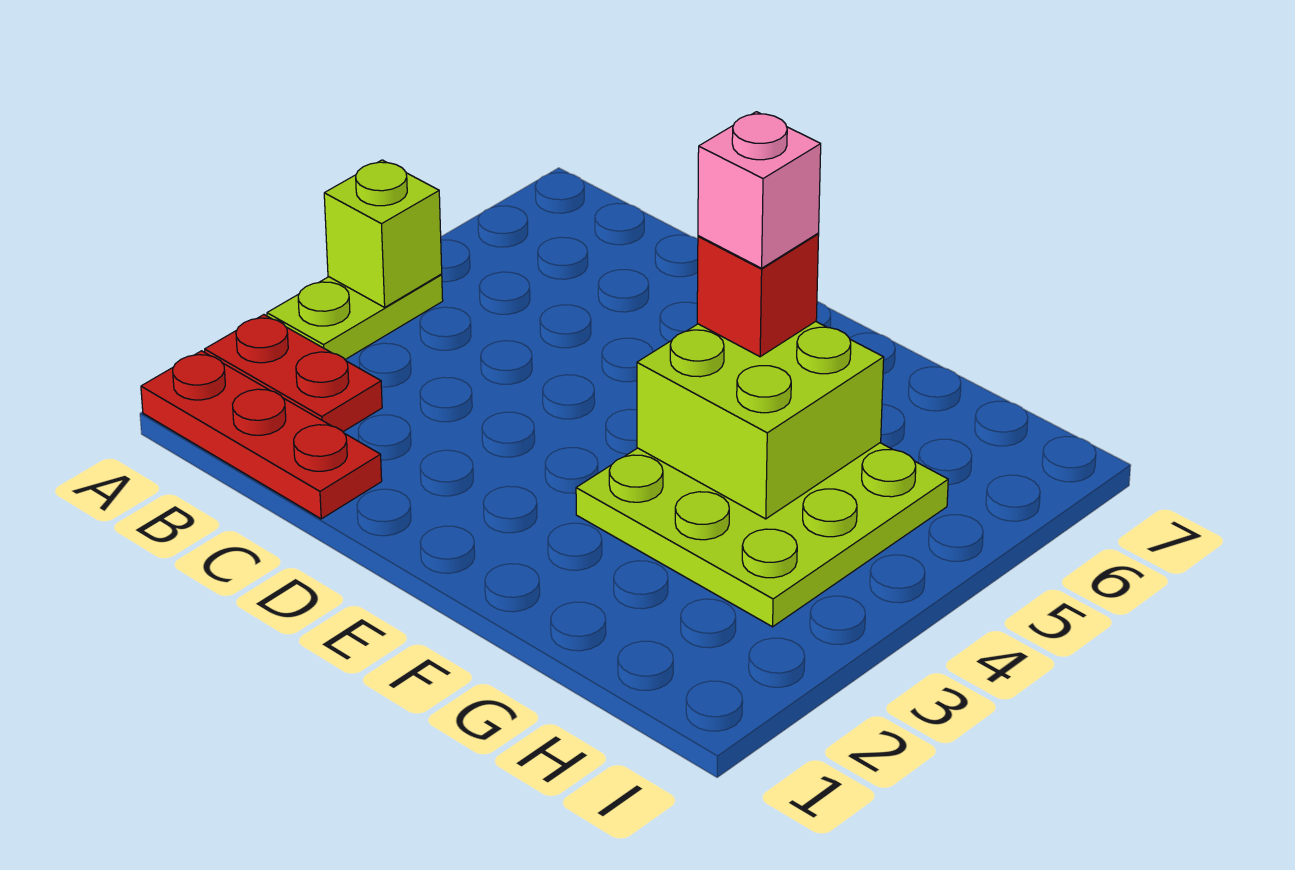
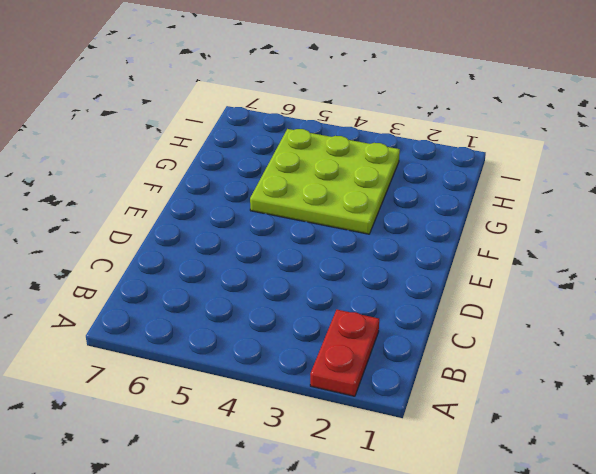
none -> red plate A1:C1 level 1
none -> lime plate A3:A4 level 1

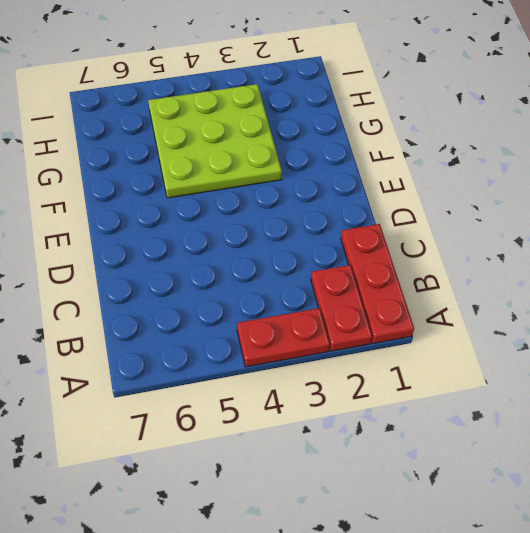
red plate A3:A4 level 1 -> lime plate A3:A4 level 1
none -> lime brick A4 level 2
none -> lime brick F4:G5 level 2

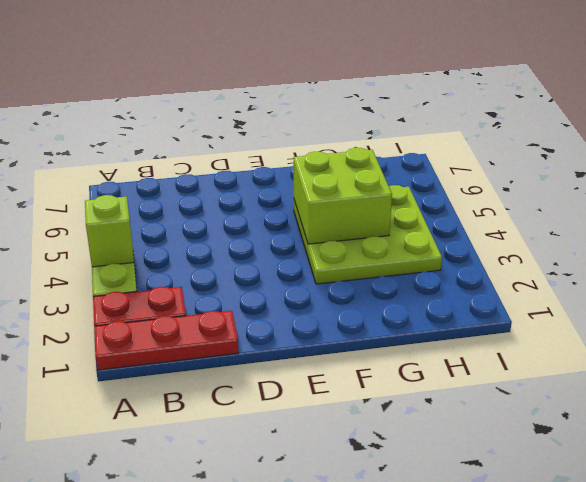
none -> red brick F5 level 3
none -> pink brick F5 level 4

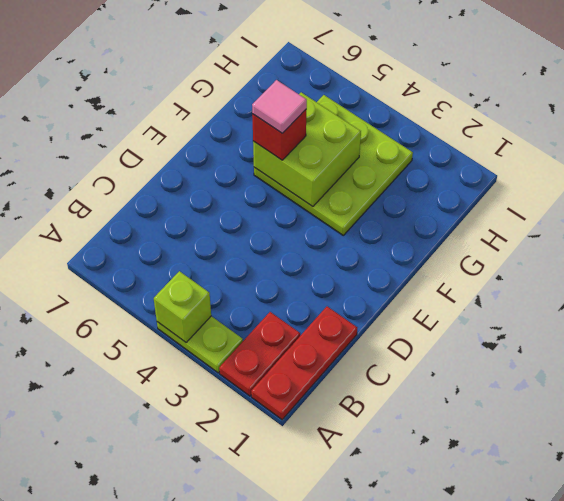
pink tile F5 level 4 -> pink brick F5 level 4

